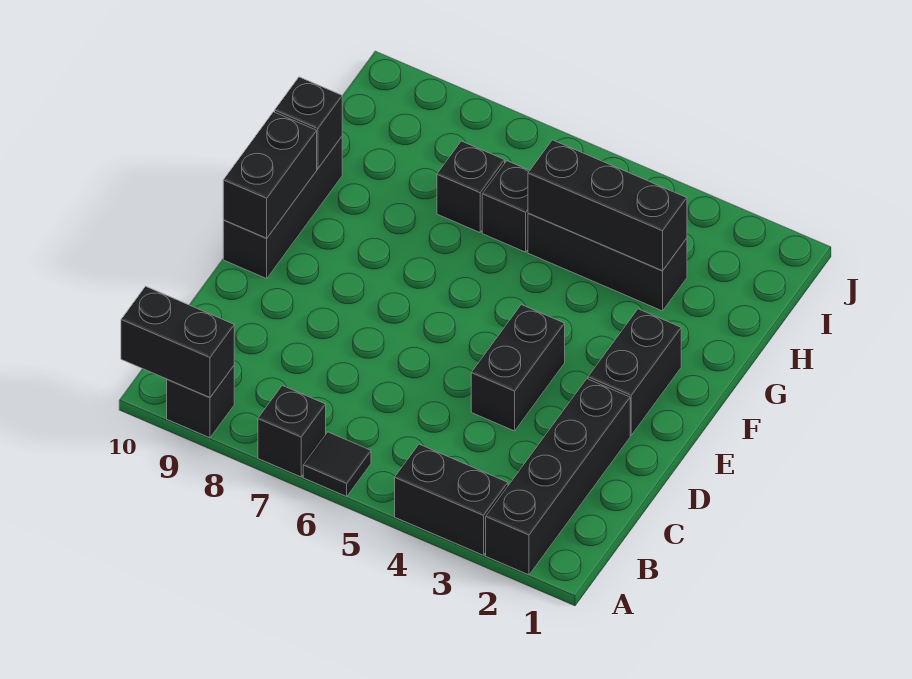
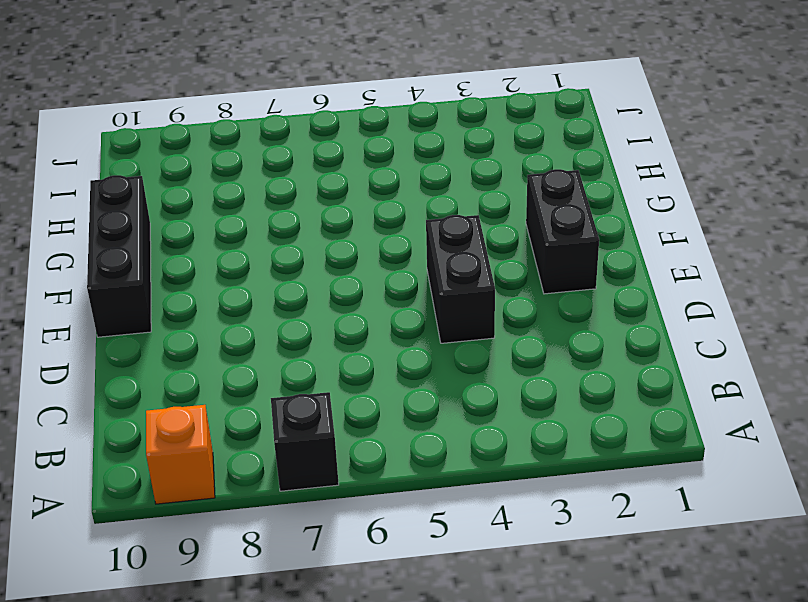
orange brick A9 level 1 -> black brick A9 level 1
none -> black brick A2:D2 level 1
none -> black brick A3:A4 level 1
none -> black tile A6 level 1

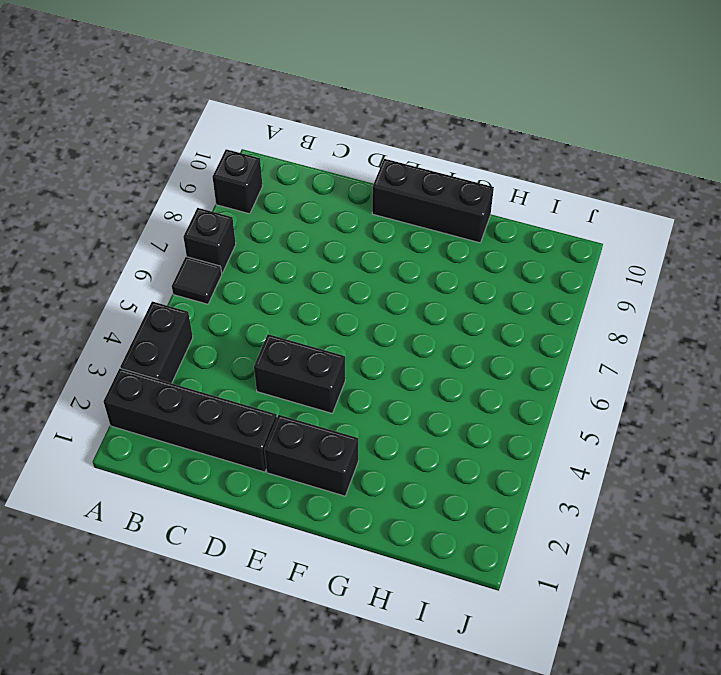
none -> black brick H3:H5 level 1
none -> black brick H6 level 1
none -> black brick H7 level 1

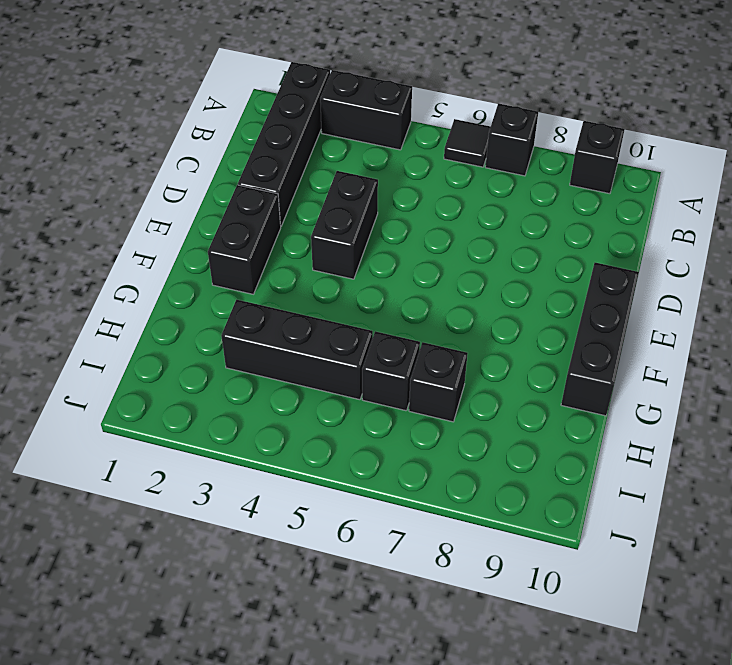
none -> black brick A9:A10 level 2
none -> black brick E10:F10 level 2
none -> black brick G10 level 2

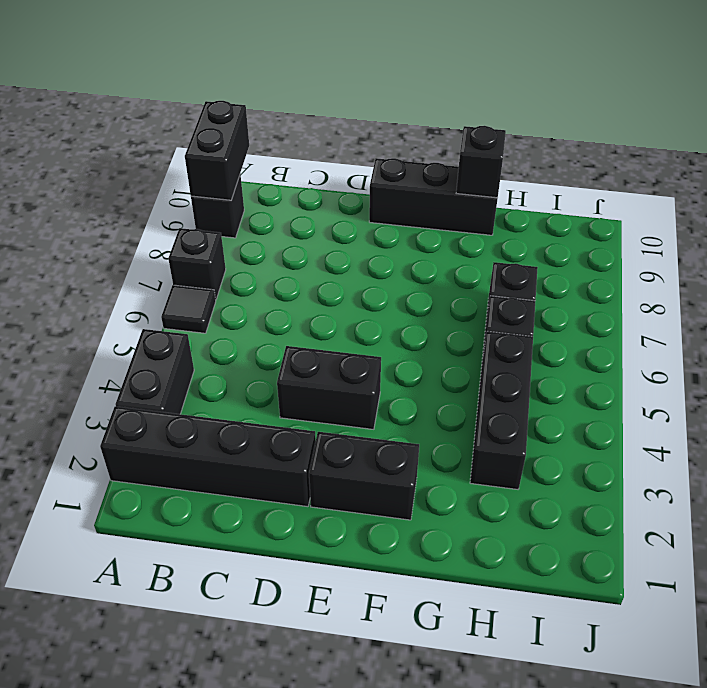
none -> black brick E10:F10 level 2
none -> black brick H3:H5 level 2

